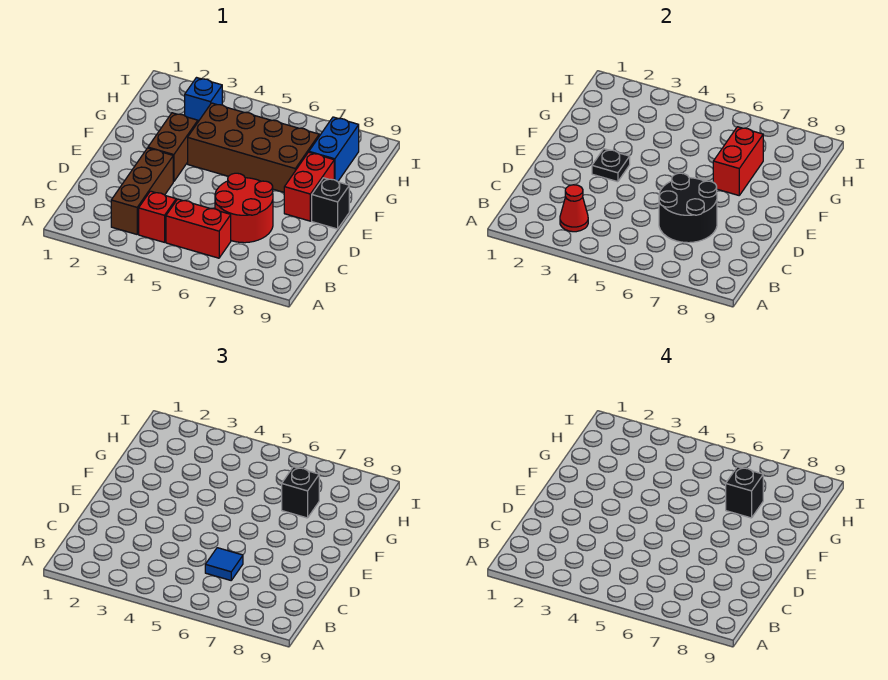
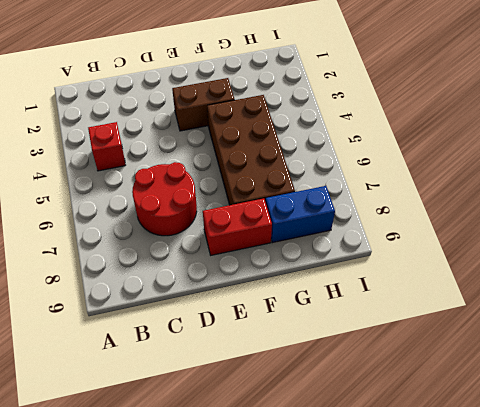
none -> brown brick B3:D3 level 1
none -> red brick B5:B6 level 1
none -> black brick E9 level 1

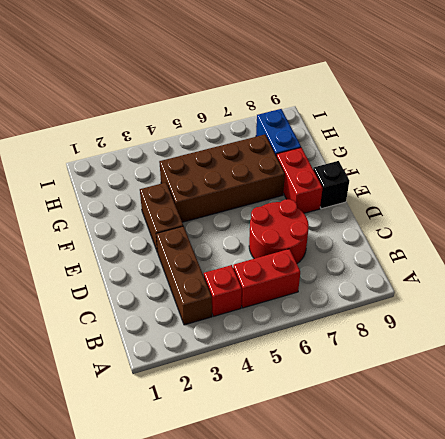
none -> blue brick H3 level 1
none -> red cone B3 level 2
none -> black round brick C6:D7 level 2

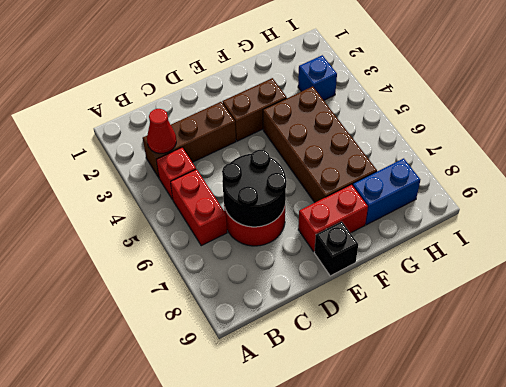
none -> black plate E3 level 2
none -> red brick F7:G7 level 2
none -> blue tile C6 level 3

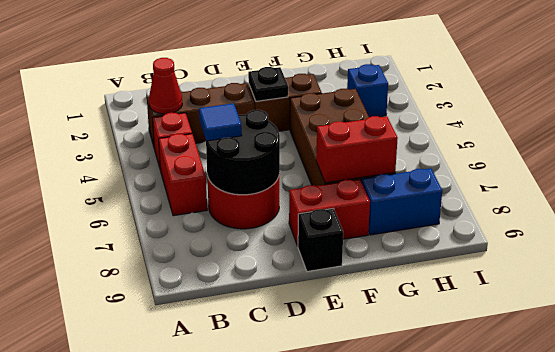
none -> black brick G7 level 3
none -> black brick G7 level 4

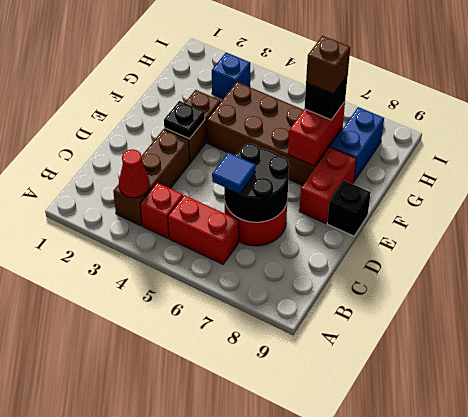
brown brick G7 level 4 -> black brick G7 level 4

